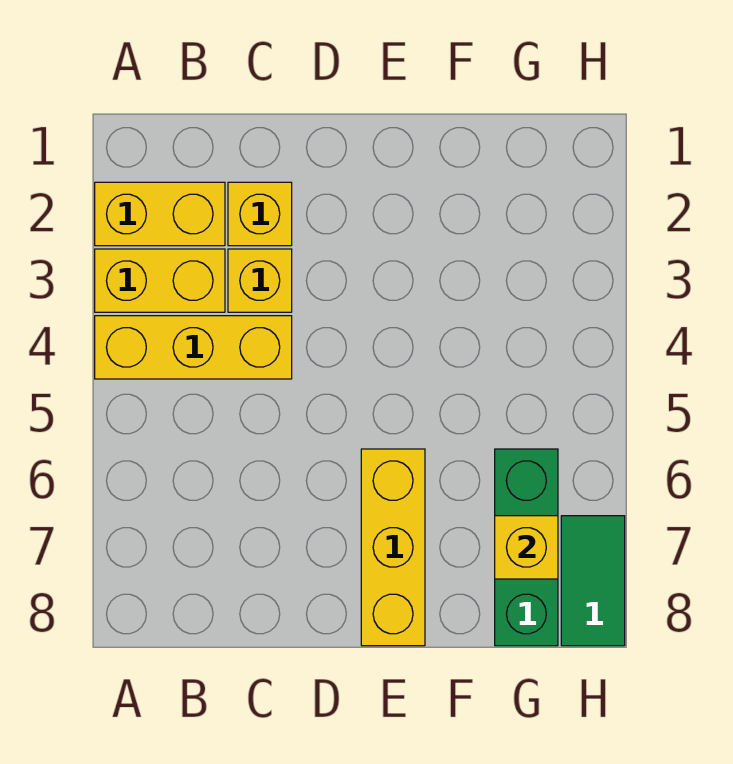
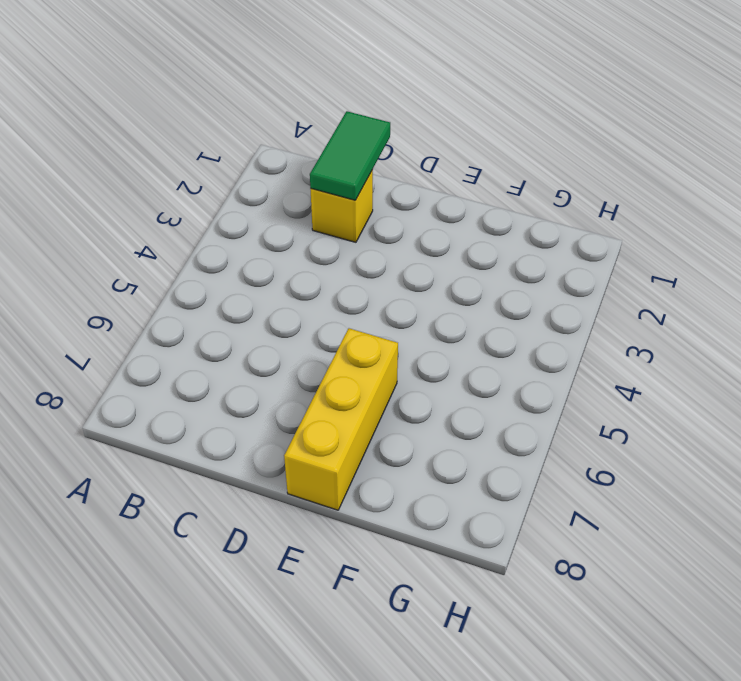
green tile C1:C2 level 2 -> green tile H7:H8 level 1
none -> yellow brick A2:B2 level 1
none -> yellow brick A3:B3 level 1

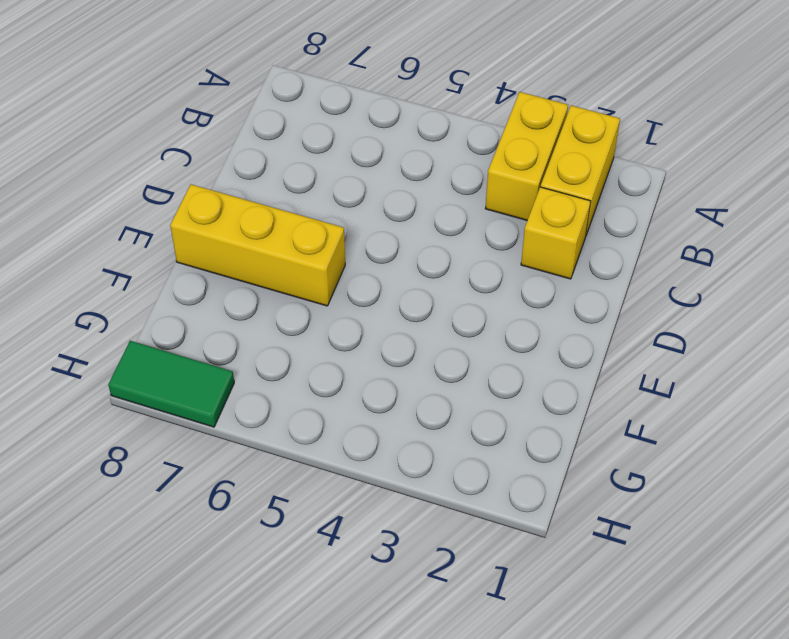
none -> yellow brick A4:C4 level 1
none -> yellow brick C3 level 1

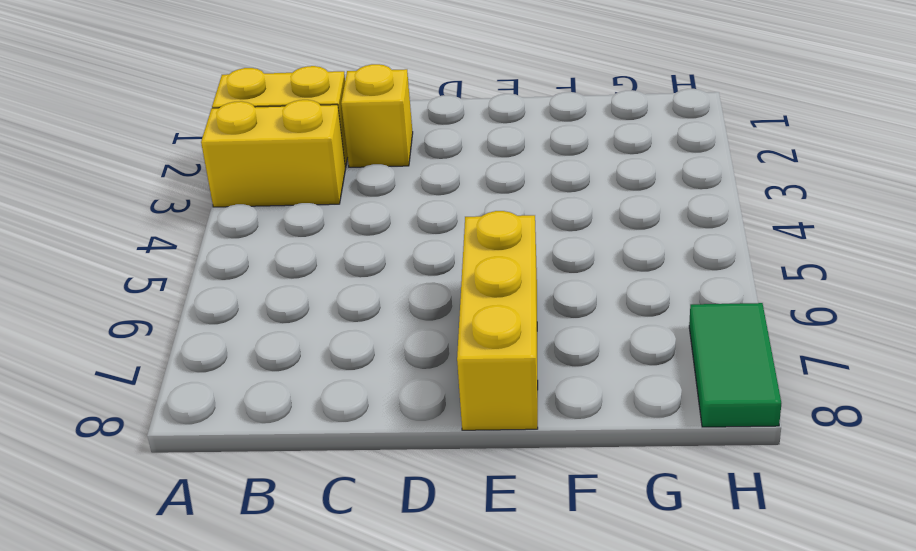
none -> yellow brick A4:C4 level 1
none -> yellow brick C3 level 1

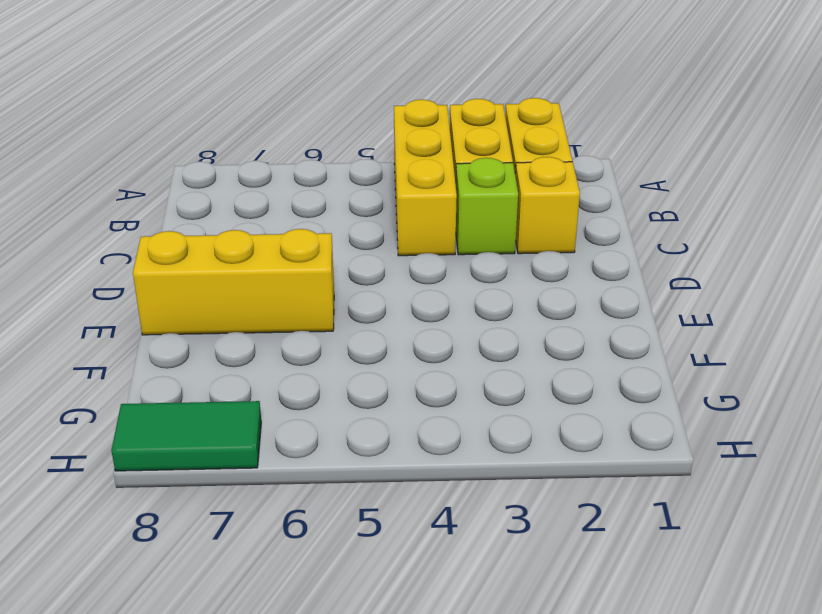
lime brick C3 level 1 -> yellow brick C3 level 1
none -> green brick G6:G8 level 1
none -> yellow brick G7 level 2

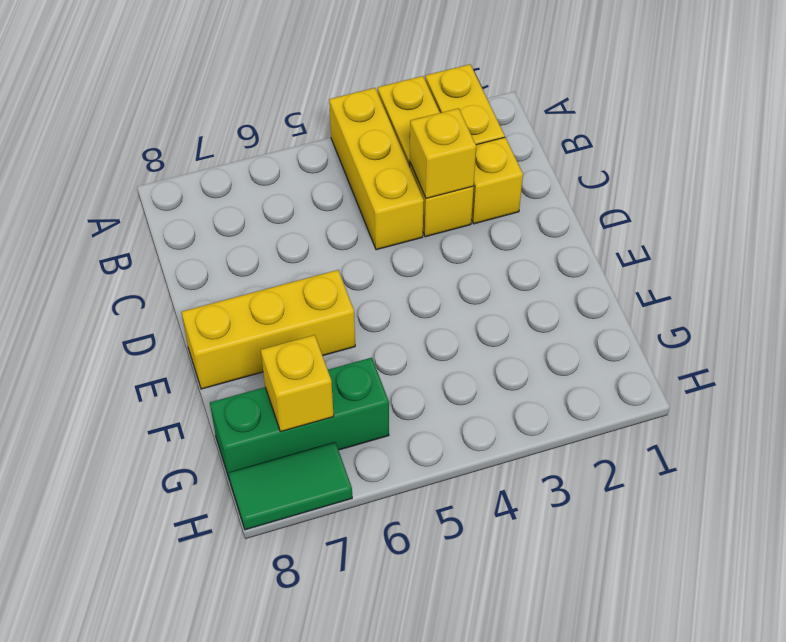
yellow brick C3 level 2 -> none

